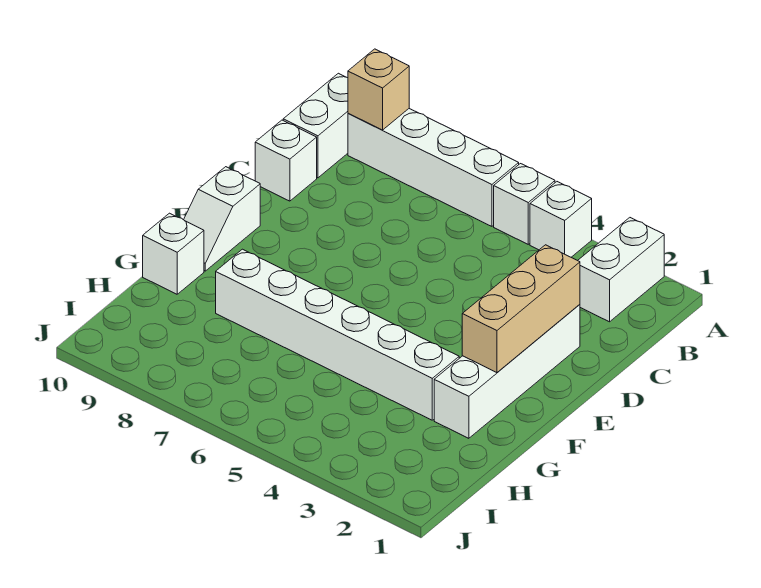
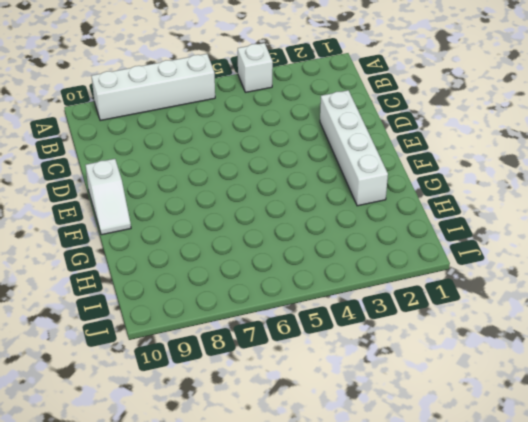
none -> white brick A2:B2 level 1
none -> white brick A5 level 1
none -> white brick A10:B10 level 1

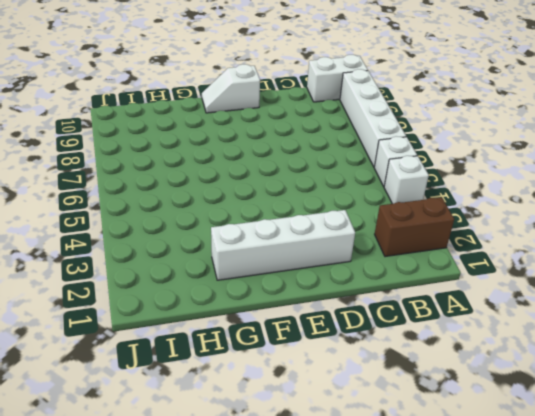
brown brick A2:B2 level 1 -> white brick A2:B2 level 1
none -> white brick C10 level 1
none -> white brick G3:G8 level 1
none -> white brick G10 level 1

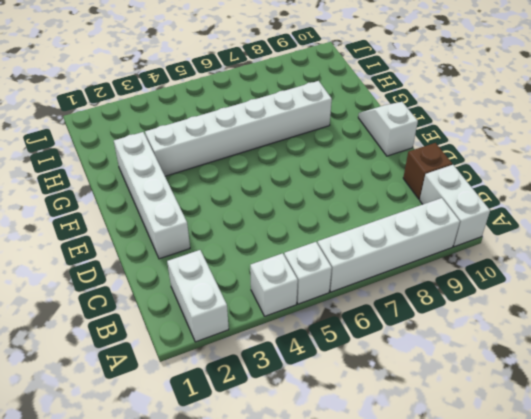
brown brick C10 level 1 -> white brick C10 level 1
none -> white brick G10 level 1
none -> tan brick A9 level 2
none -> tan brick D2:F2 level 2

